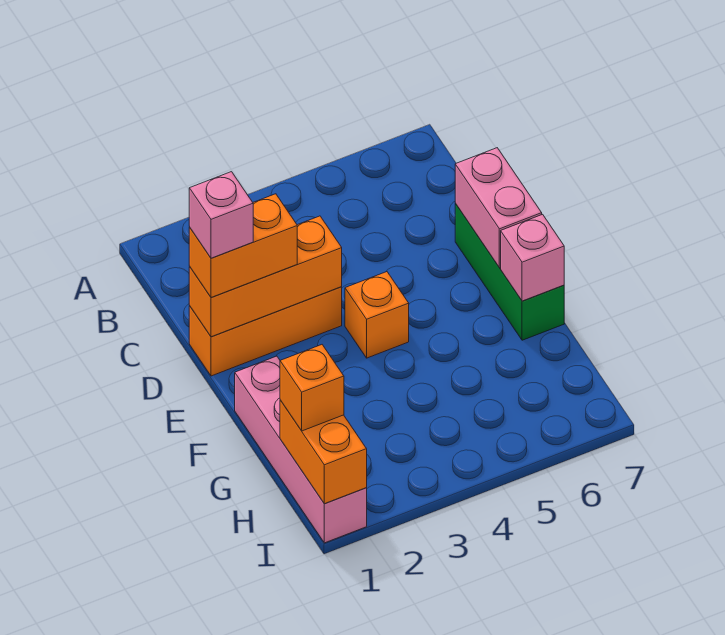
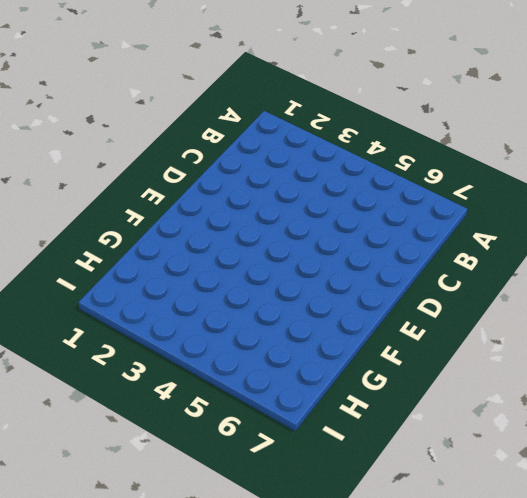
none -> orange brick D1:D3 level 1
none -> green brick D7:F7 level 1

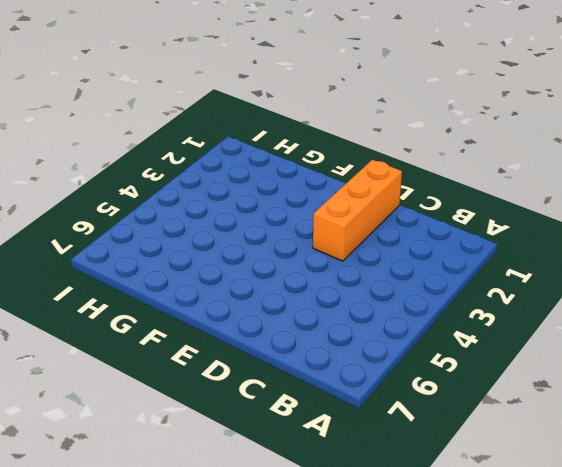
none -> green brick D7:F7 level 1
none -> orange brick E4 level 1

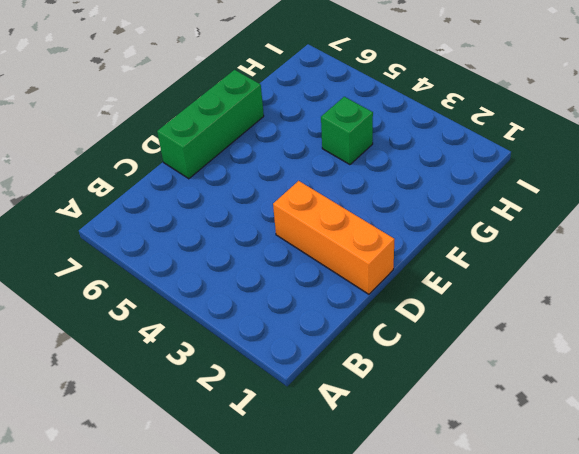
green brick G4 level 1 -> none
none -> orange brick E4 level 1
none -> pink brick F1:I1 level 1

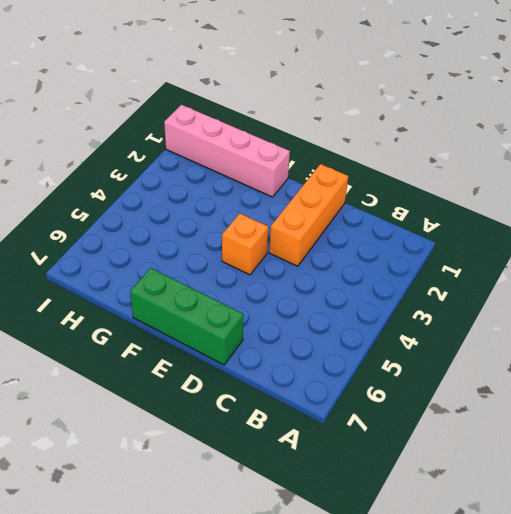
none -> orange brick D1:D3 level 2
none -> pink brick D7:E7 level 2

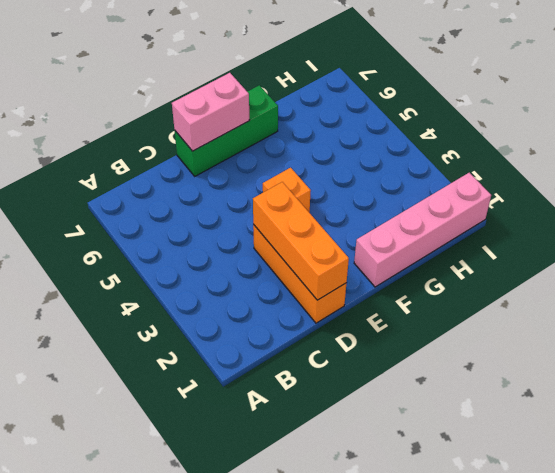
none -> pink brick F7 level 2
none -> orange brick H1:I1 level 2

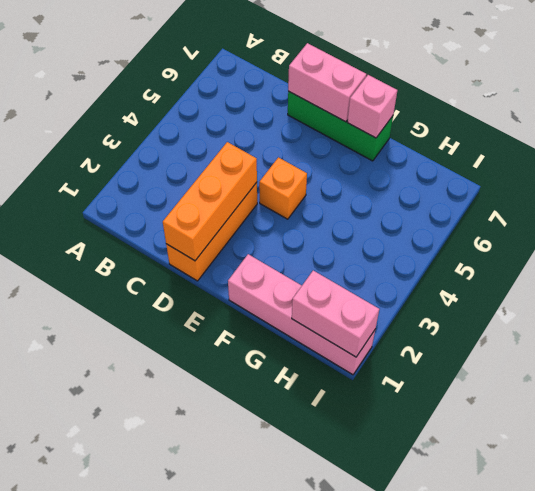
pink brick H1:I1 level 2 -> orange brick H1:I1 level 2
none -> orange brick D1:D2 level 3
none -> orange brick H1 level 3

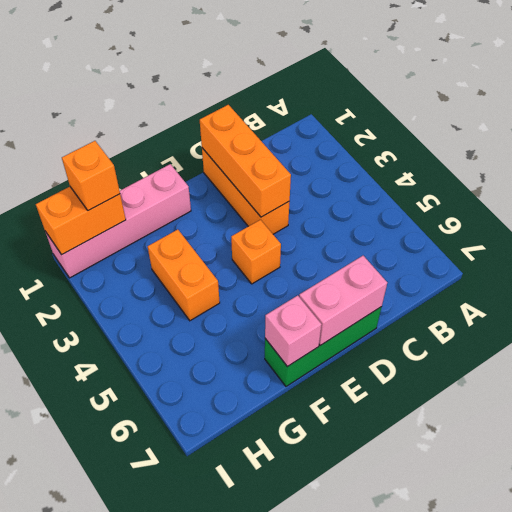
orange brick G3:G4 level 1 -> orange brick D1:D2 level 3
none -> pink brick D1 level 4

